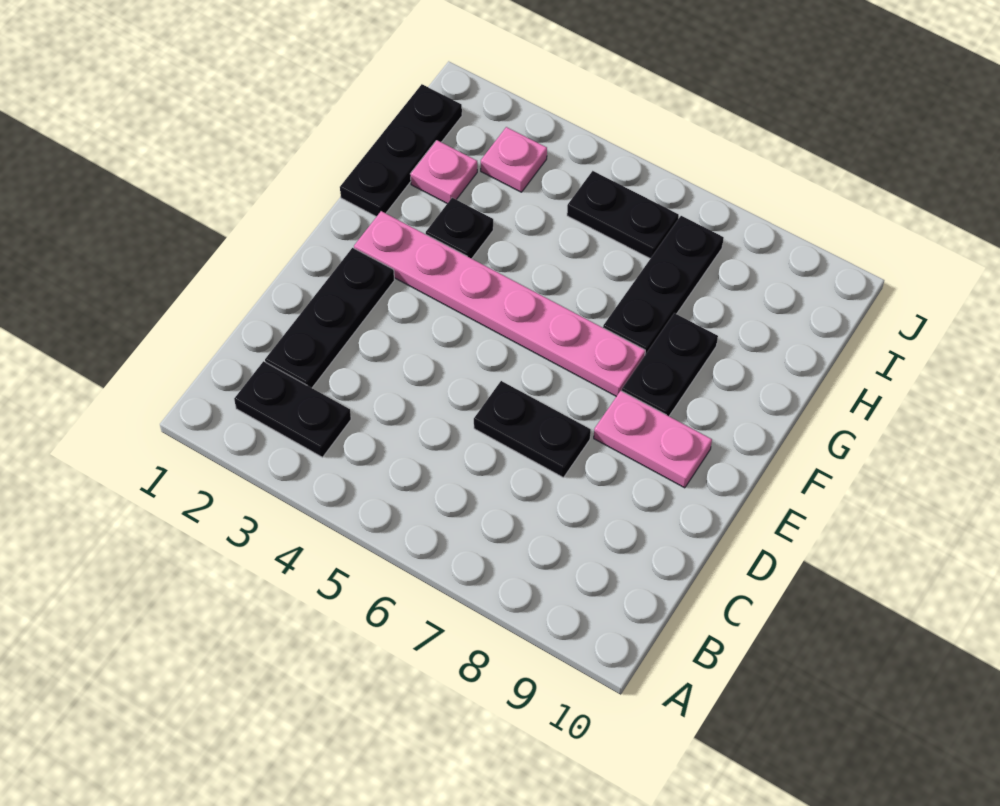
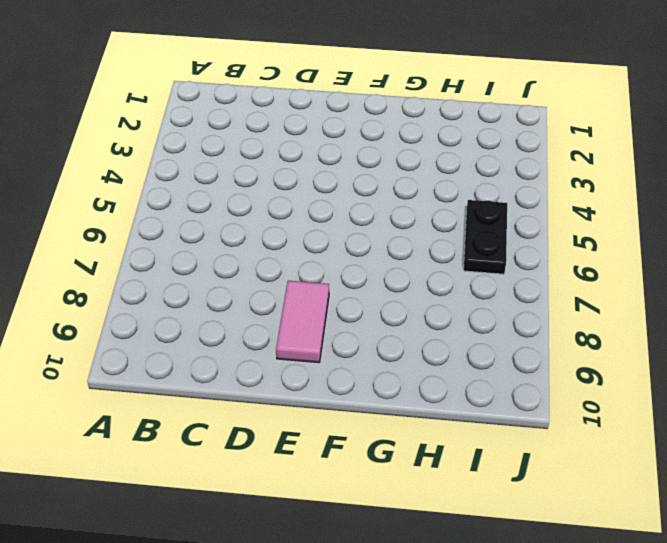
pink tile E8:E9 level 1 -> pink plate E8:E9 level 1
none -> black plate B2:B3 level 1
none -> black plate C2:E2 level 1
none -> black plate D6:D7 level 1

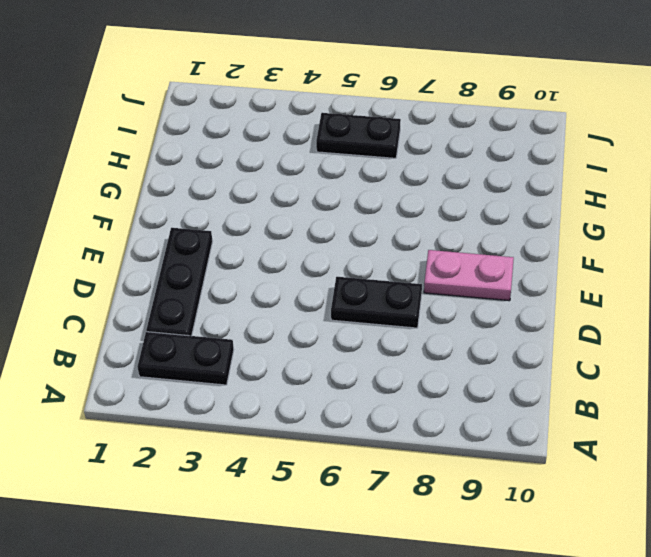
none -> pink plate F2:F7 level 1
none -> black plate F8:G8 level 1
none -> black plate G1:I1 level 1

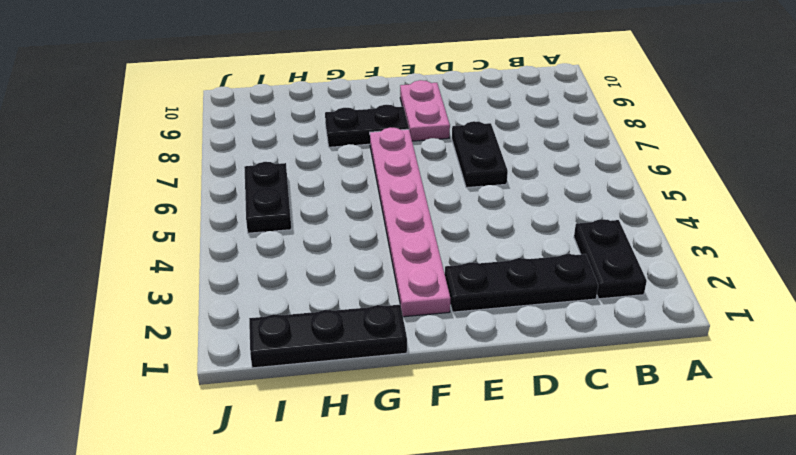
none -> black plate G3 level 1
none -> black plate G7:I7 level 1
none -> pink plate H2 level 1

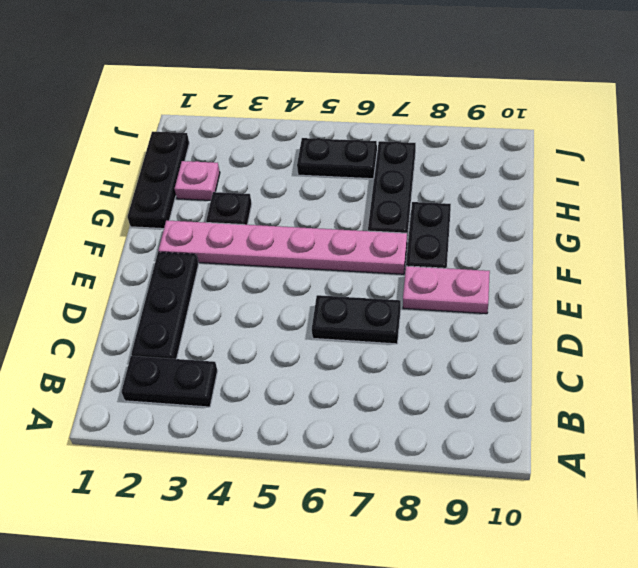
none -> pink plate I3 level 1

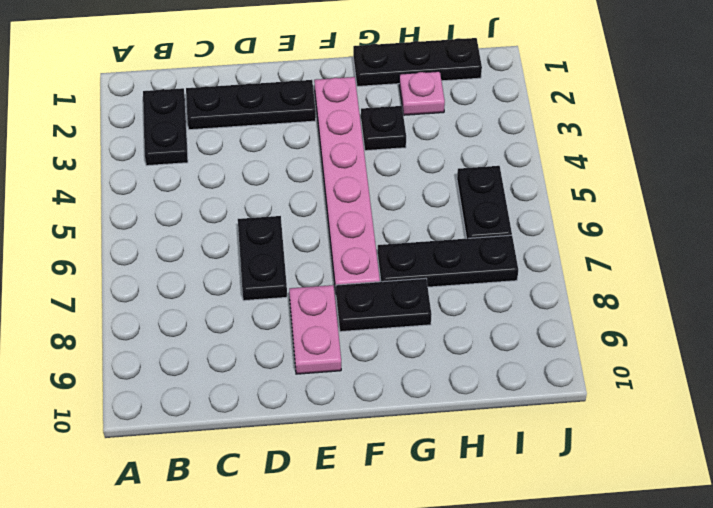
none -> pink plate I3 level 1

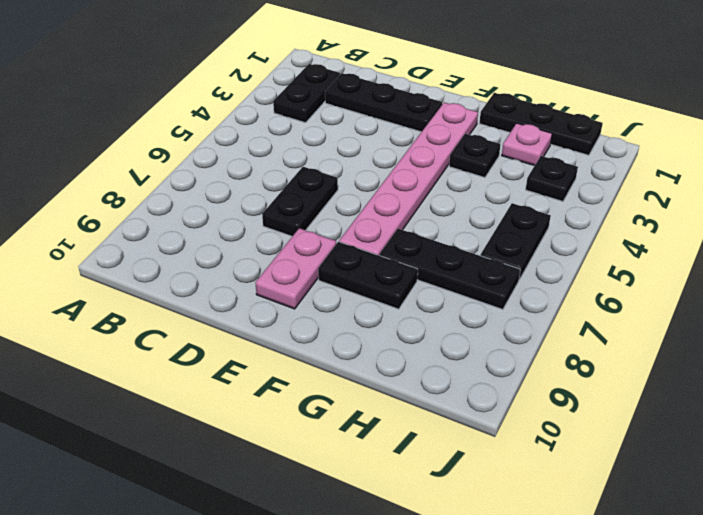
black plate I3 level 1 -> pink plate I3 level 1

